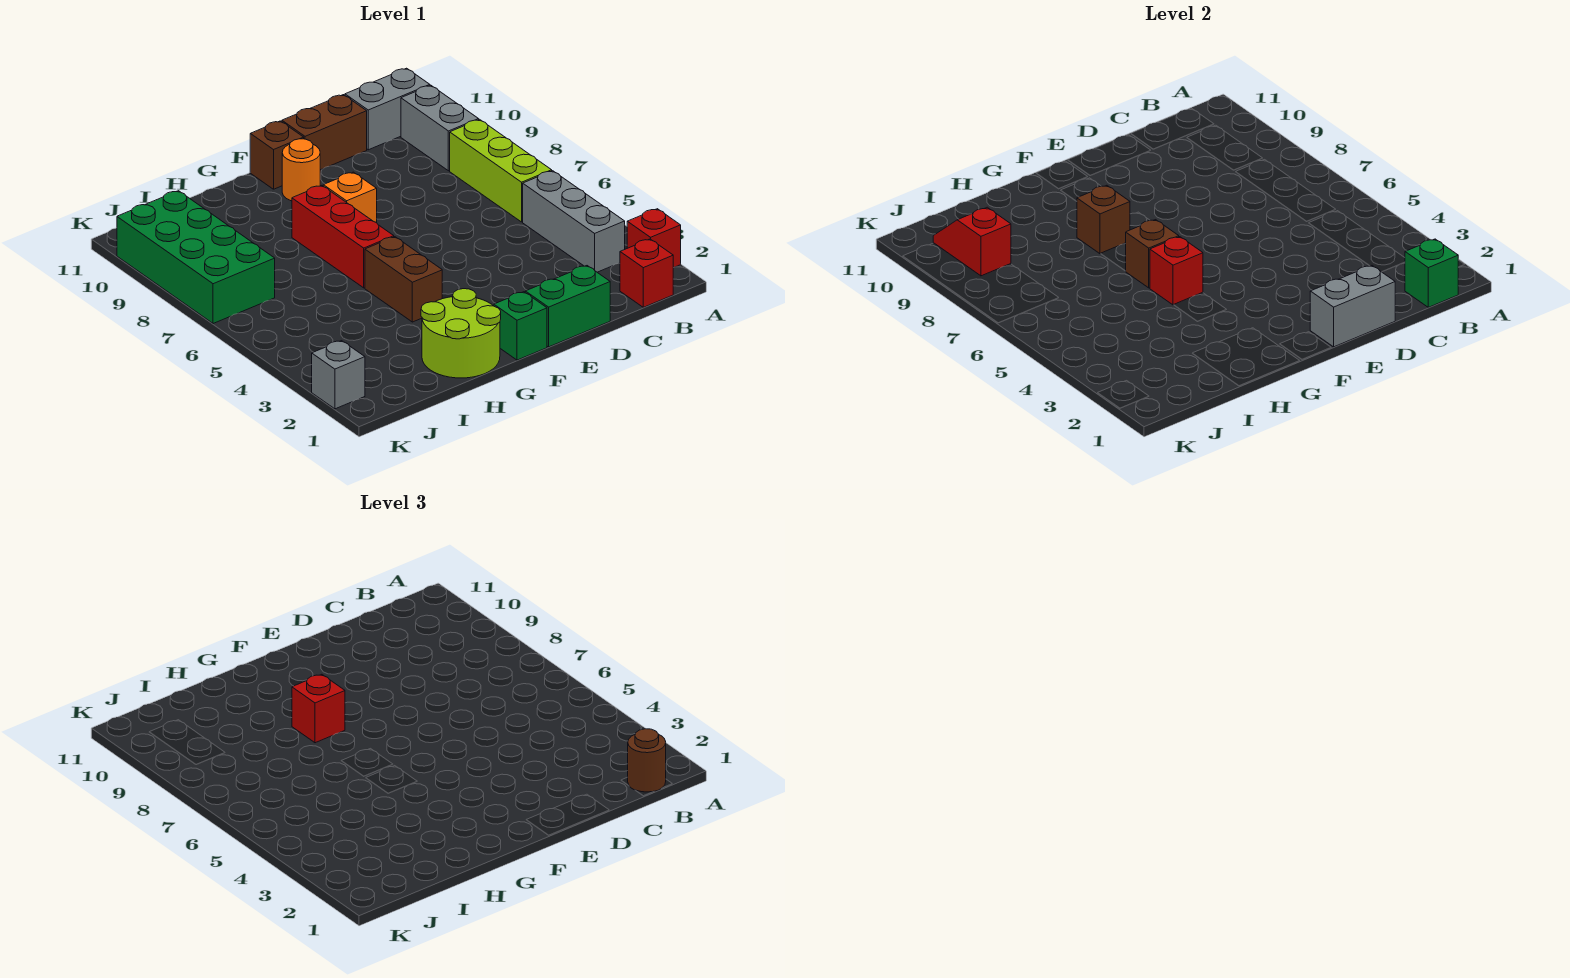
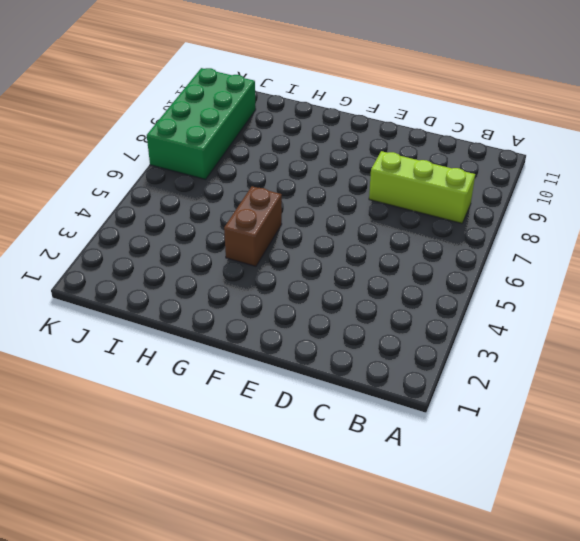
lime brick B8:D8 level 1 -> lime brick B6:B8 level 1
none -> red brick A2 level 1
none -> red brick B1 level 1
none -> grey brick B3:B5 level 1

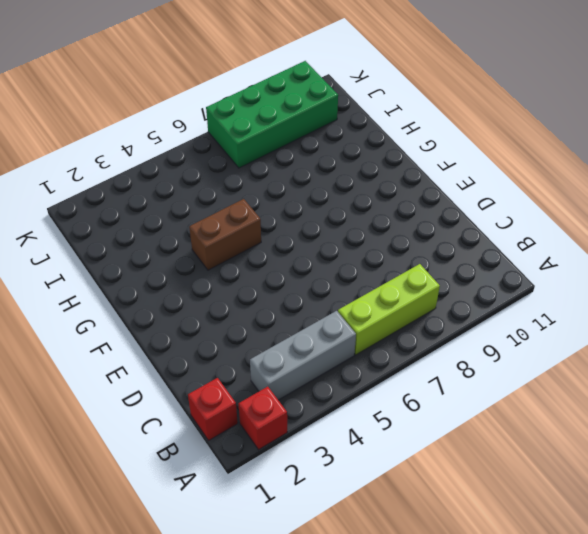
none -> grey brick B9:B10 level 1
none -> grey brick B11:C11 level 1
none -> green brick D1:E1 level 1

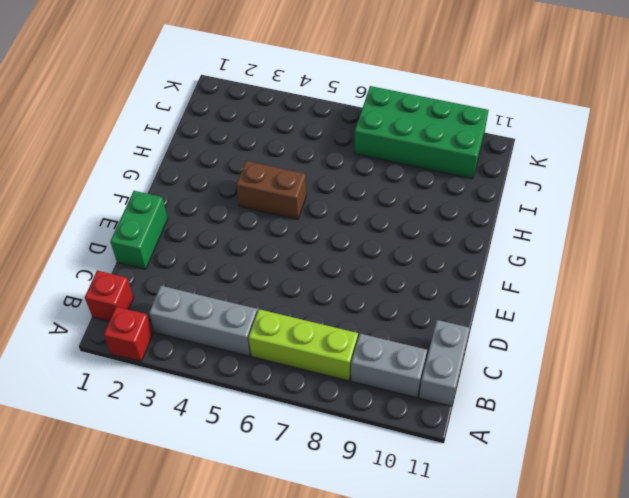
none -> brown brick D11:E11 level 1
none -> green brick F1 level 1
none -> orange brick F8 level 1

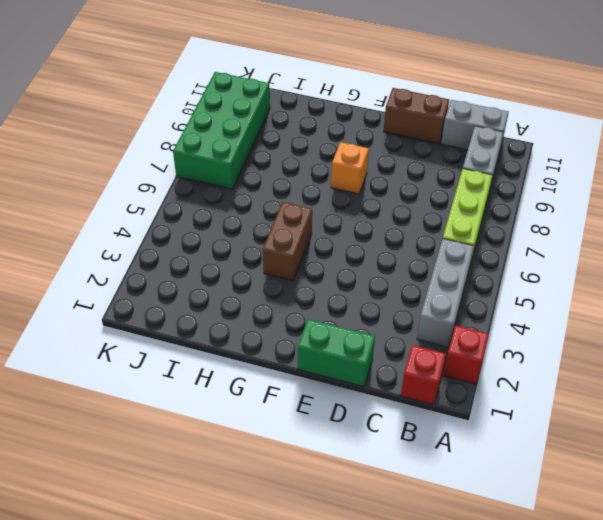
none -> green brick F1 level 1
none -> orange round brick F10 level 1
none -> brown brick F11 level 1

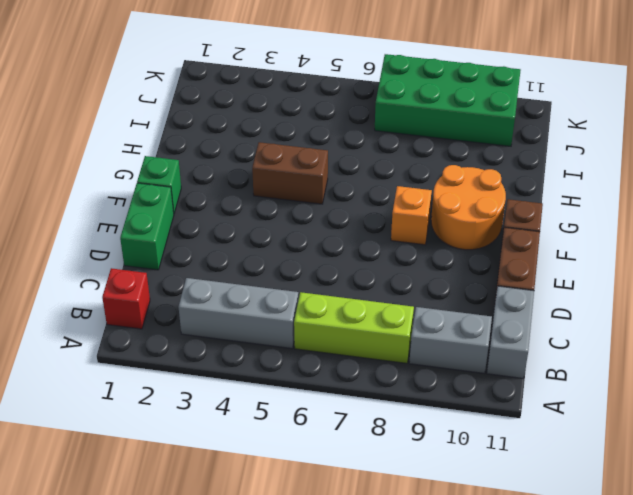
orange round brick F9:G10 level 1 -> orange round brick F10 level 1
none -> red brick A2 level 1
none -> lime round brick G1:H2 level 1
none -> red brick G6:G8 level 1

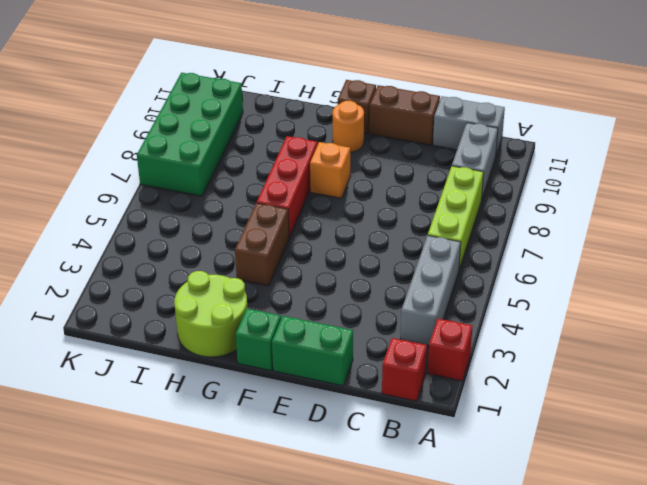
none -> grey brick K2 level 1
none -> green brick B1 level 2
none -> grey brick D1:E1 level 2

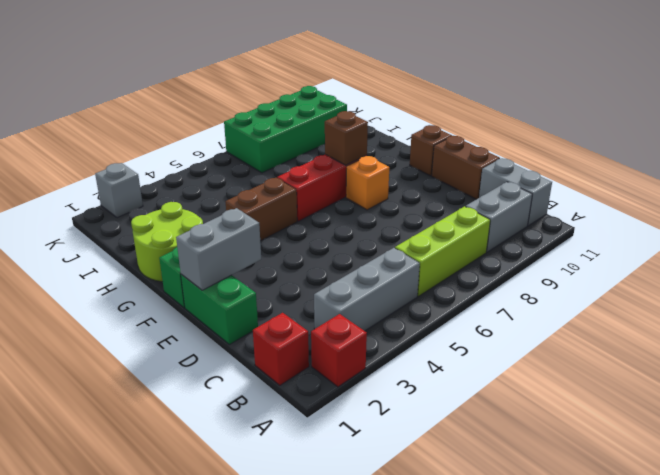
grey brick E1:E2 level 2 -> grey brick D1:E1 level 2
none -> orange round brick F10 level 1
none -> green brick B1 level 2
none -> red brick G5 level 2

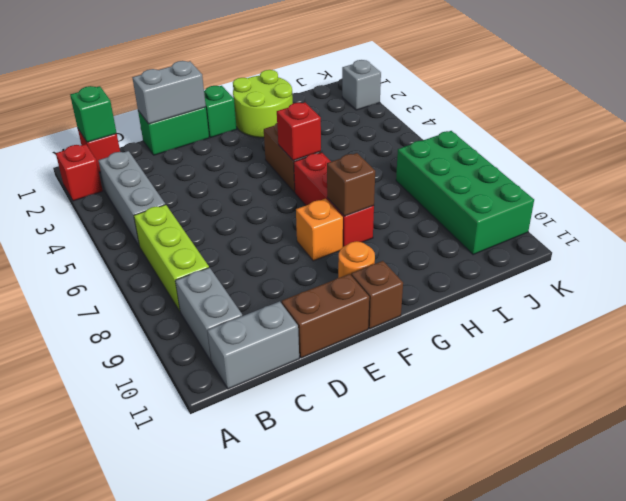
none -> brown brick G6 level 2
none -> red slope J9:J10 level 2 top 9
none -> brown round brick B1 level 3

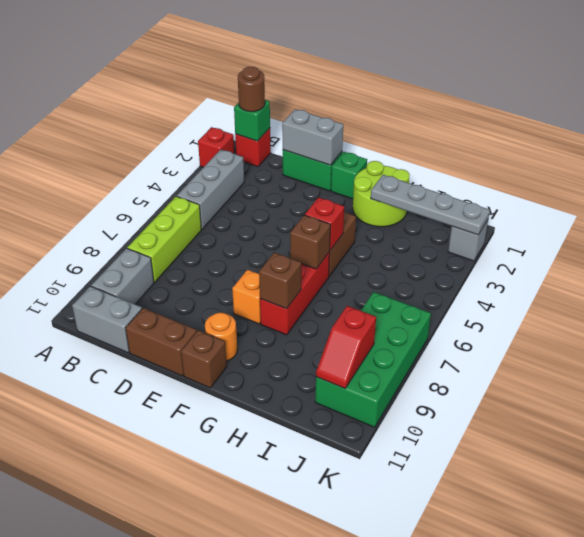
grey plate H2:K2 level 2 -> none
none -> red brick G8 level 3

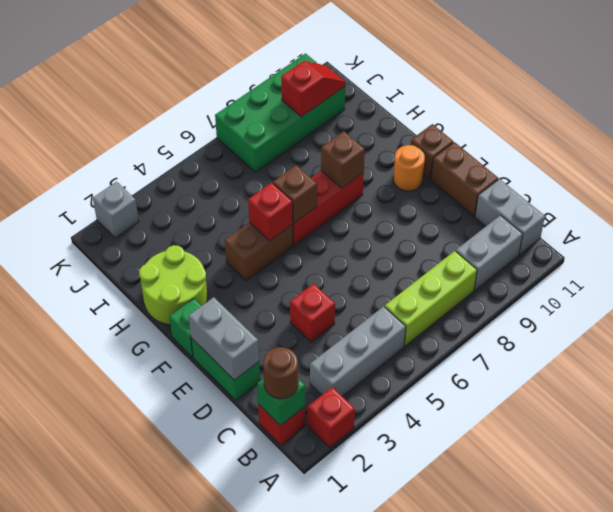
red brick D4 level 1 -> red brick G8 level 3
none -> orange brick F8 level 1

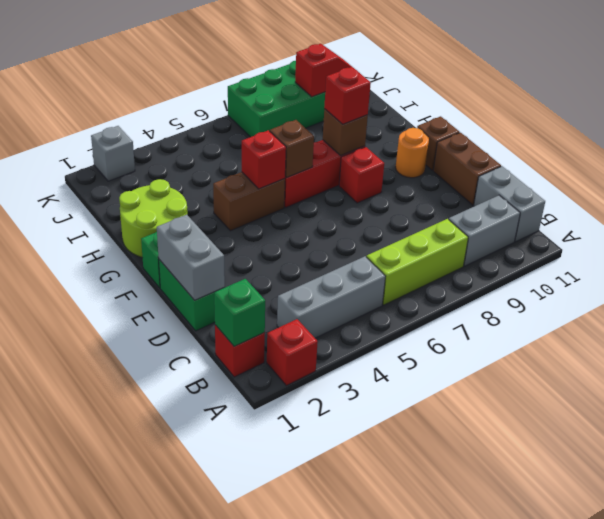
red brick F8 level 1 -> orange brick F8 level 1
none -> brown round brick B1 level 3

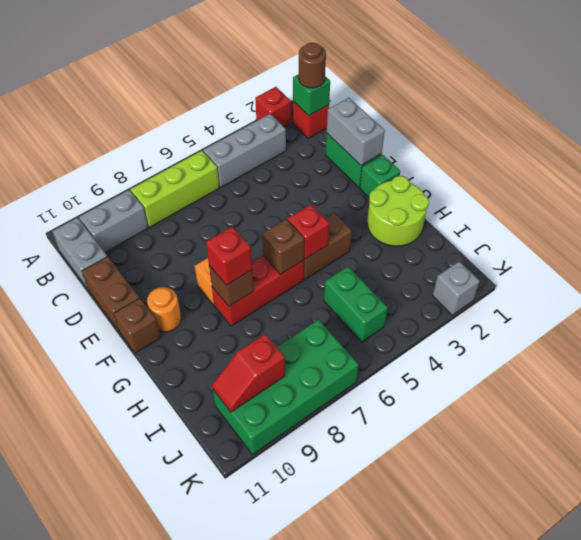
green brick I5:J5 level 1 -> none

